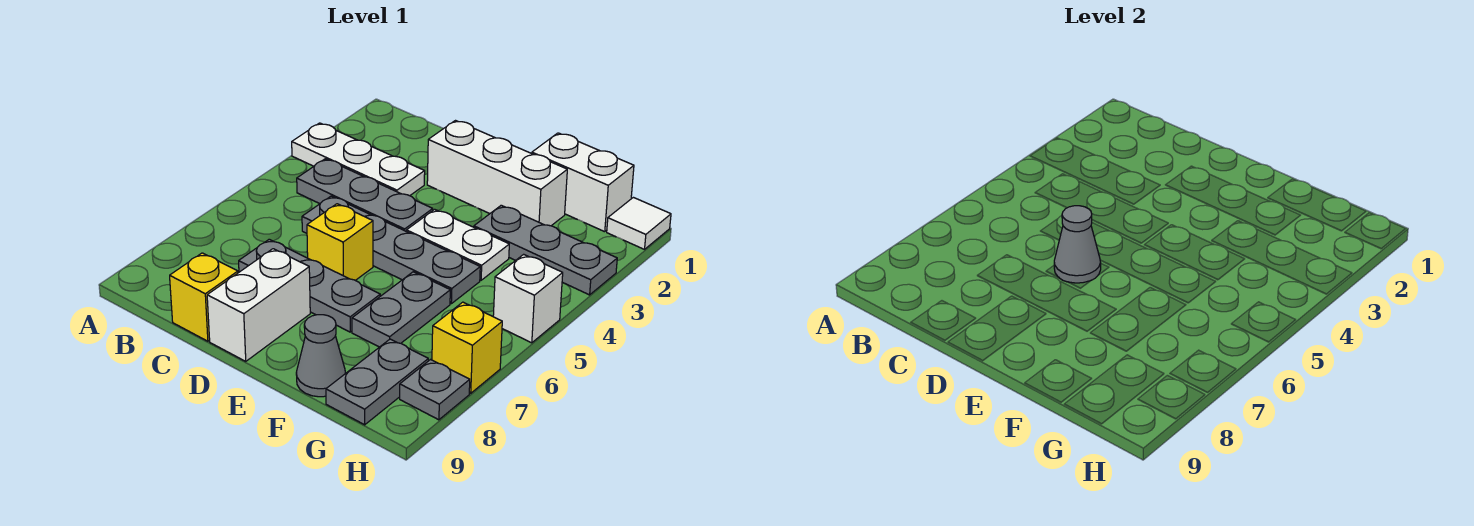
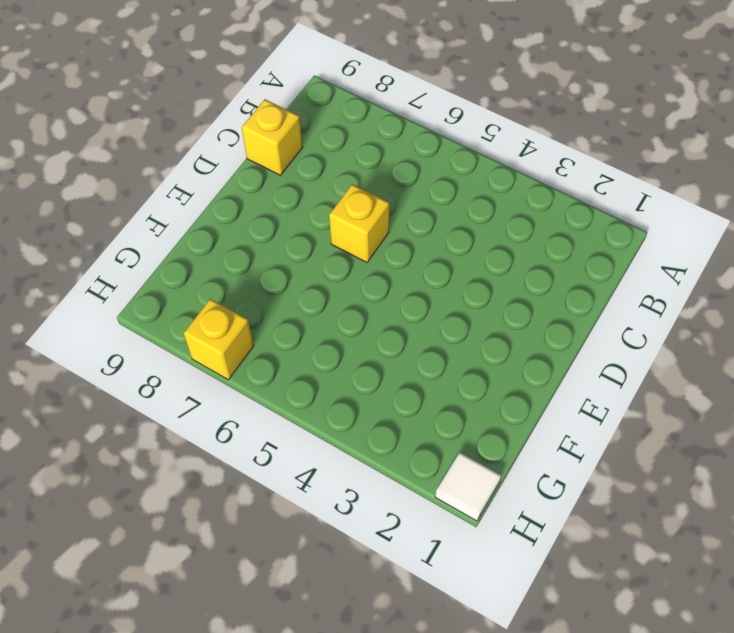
none -> white plate A3:C3 level 1
none -> grey plate B4:D4 level 1
none -> grey plate C5:F5 level 1

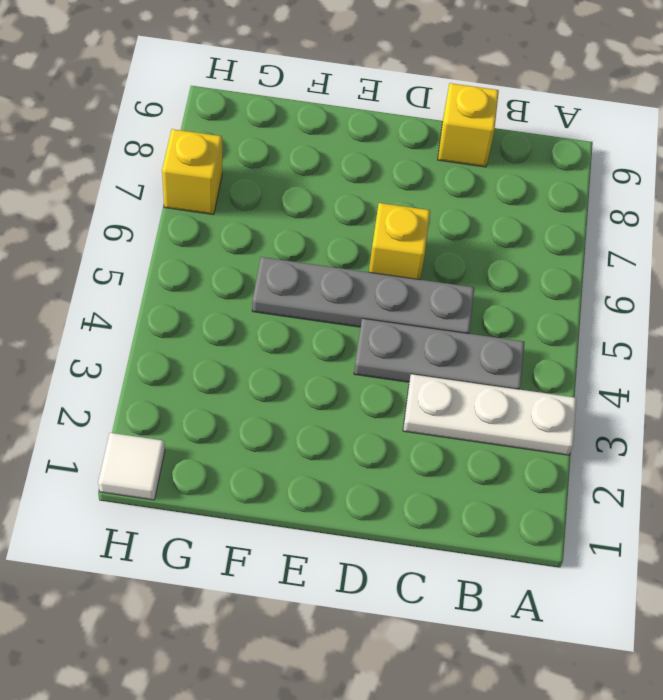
none -> grey plate C7:E7 level 1
none -> white brick D2:F2 level 1
none -> white brick D8:D9 level 1

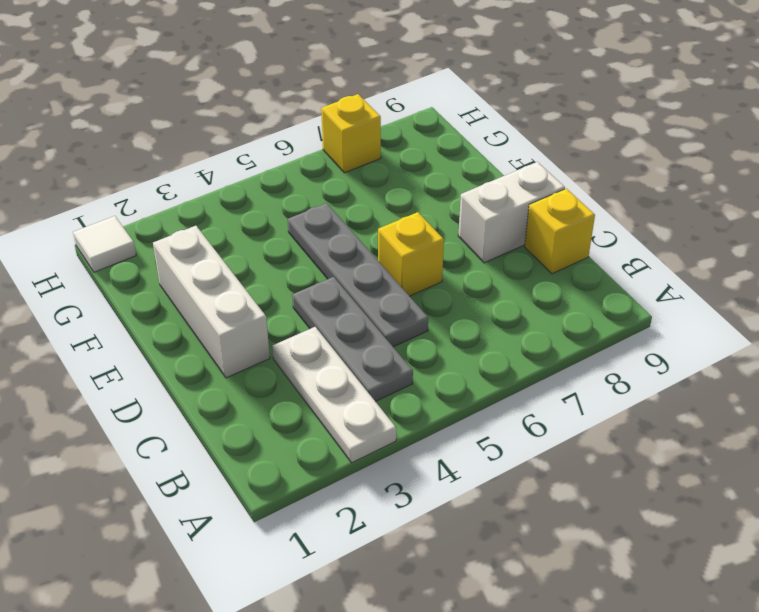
none -> grey plate C7:E7 level 1
none -> white plate E4:F4 level 1
none -> white brick F1:G1 level 1

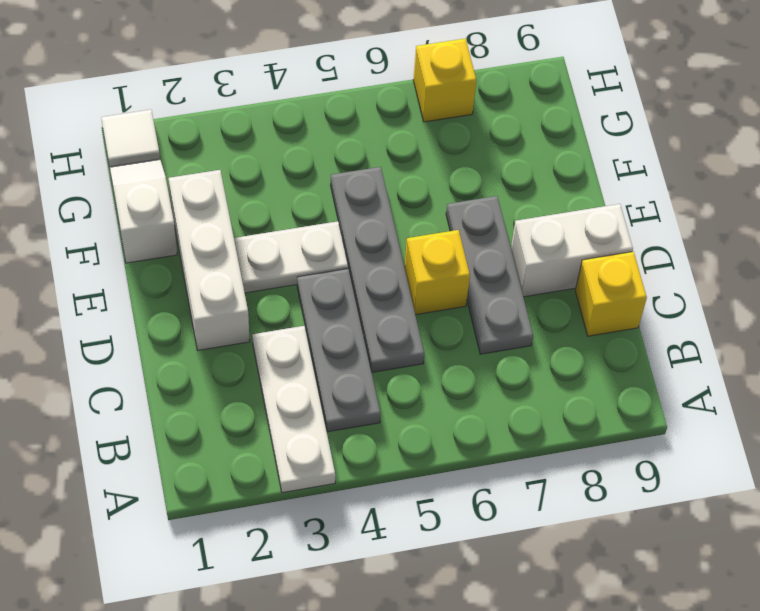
white plate E3:E4 level 1 -> white plate E4:F4 level 1
white slope F1:G1 level 1 top F -> white brick F1:G1 level 1
none -> grey plate F3:H3 level 1
none -> grey plate F6:F7 level 1
none -> grey cone F9 level 1

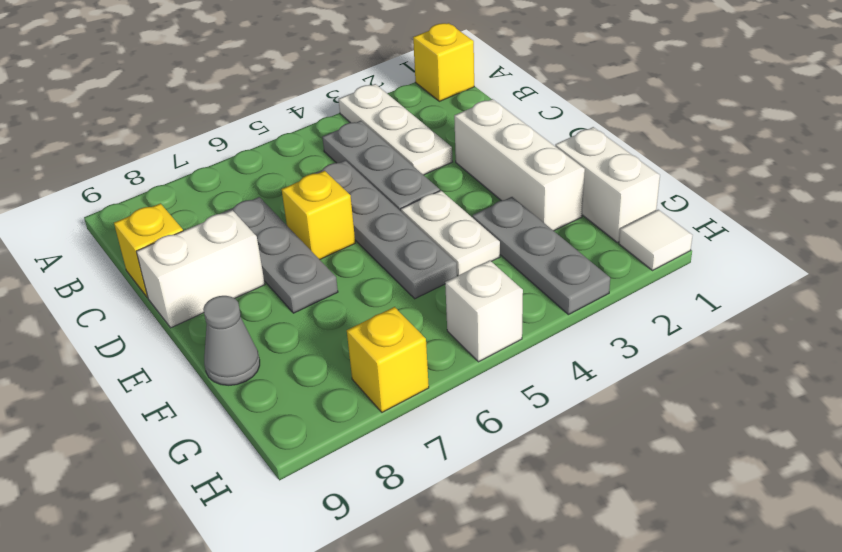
yellow brick A1 level 1 -> none
none -> grey plate F6:F7 level 1
none -> grey plate G8:G9 level 1
none -> grey plate H8 level 1

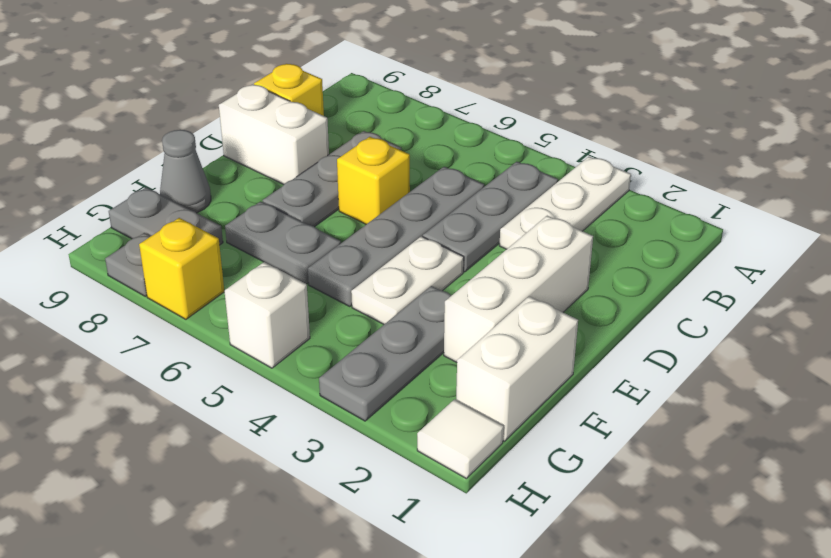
none -> grey cone D6 level 2

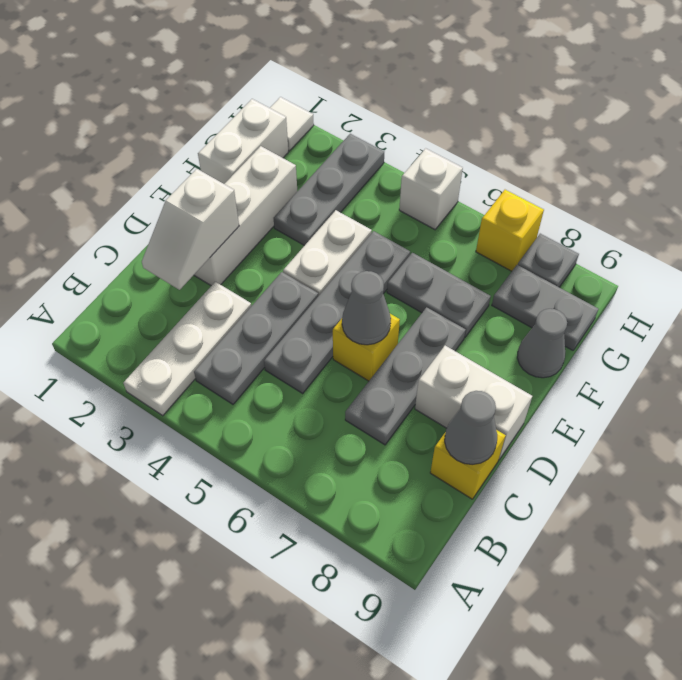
white slope C2:D2 level 2 top D -> none
grey cone C9 level 2 -> none

